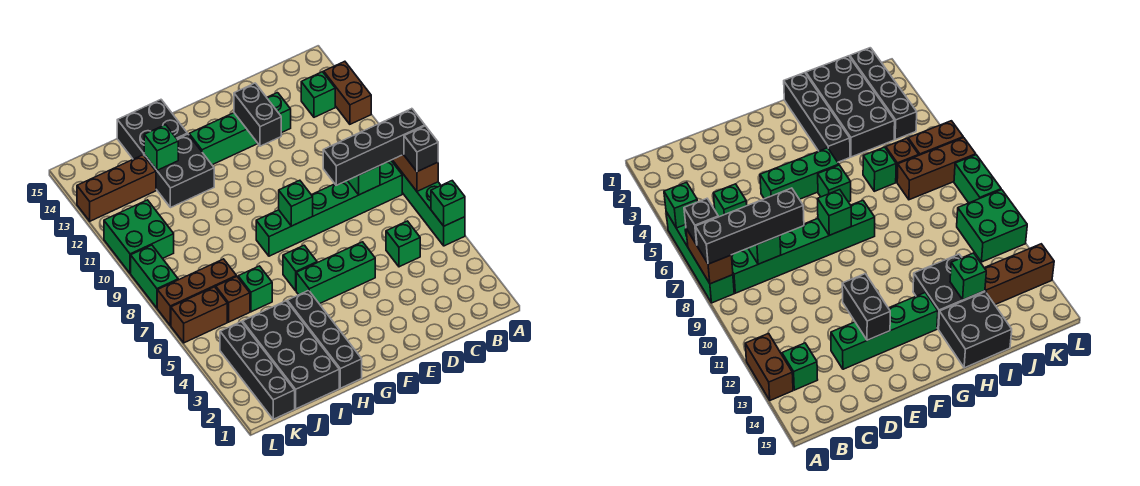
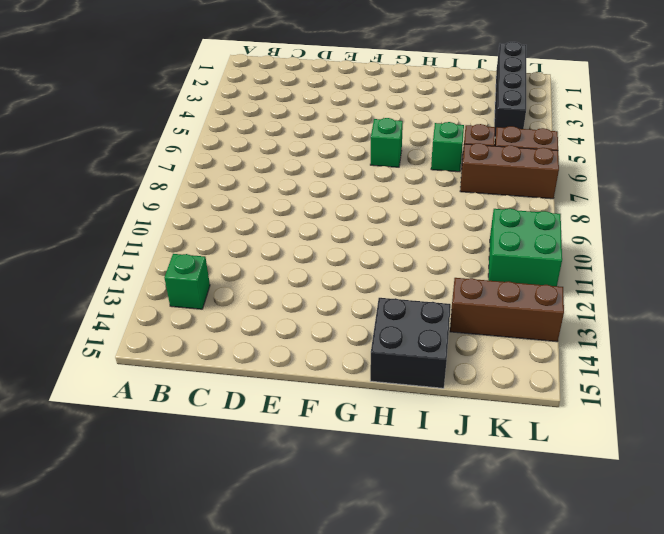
none -> green brick A5:A8 level 1
none -> brown brick A12:A13 level 1
none -> green brick B8:G8 level 1

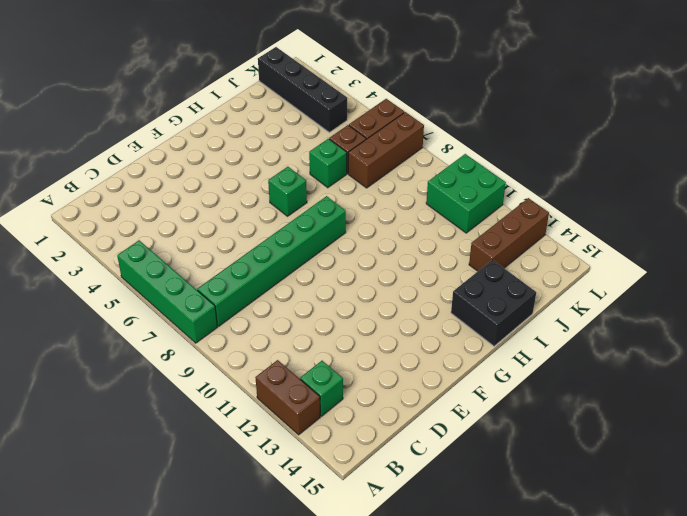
none -> green brick C5 level 1
none -> green brick D13:G13 level 1
none -> green brick E5:G5 level 1

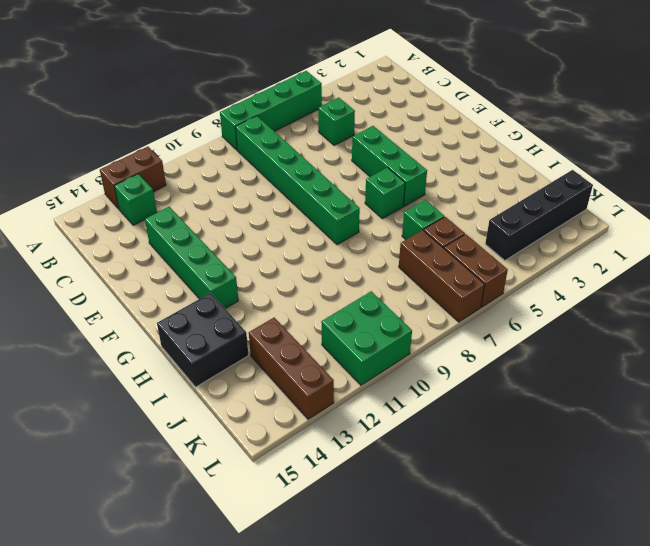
none -> black brick H1:H4 level 1
none -> black brick H12:I13 level 1
none -> black brick I1:J4 level 1

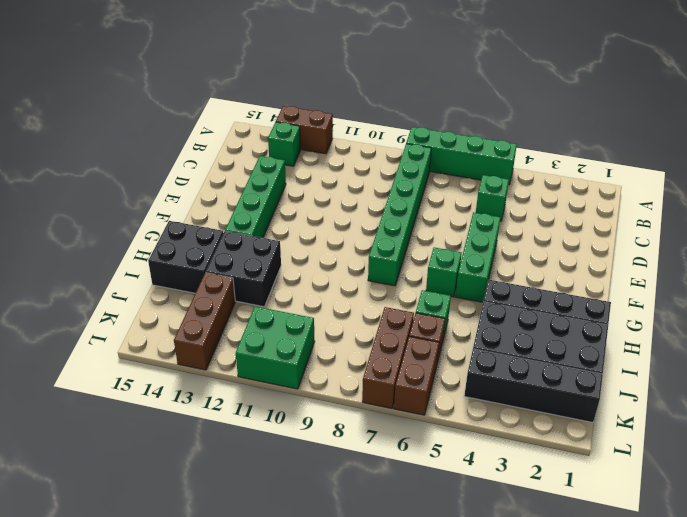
none -> green brick L8:L9 level 1
none -> green brick A5 level 2
none -> brown brick A7:A8 level 2

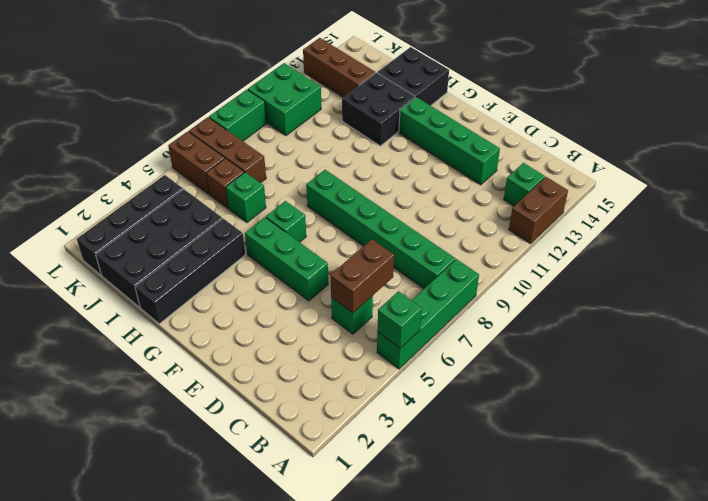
brown brick C5:C6 level 2 -> brown brick A7:A8 level 2
none -> green brick C8 level 2
none -> black brick E12:E13 level 2
none -> green brick F8 level 2

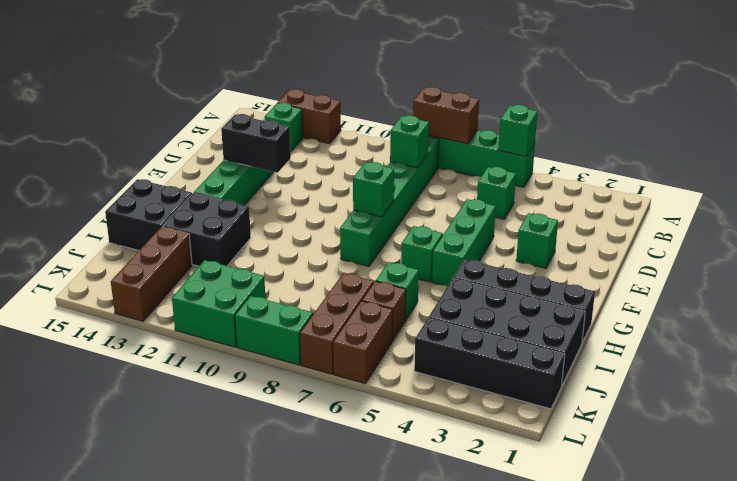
green brick E3 level 1 -> green brick I13 level 2
none -> black brick A7 level 3
none -> black brick A8:D8 level 3

